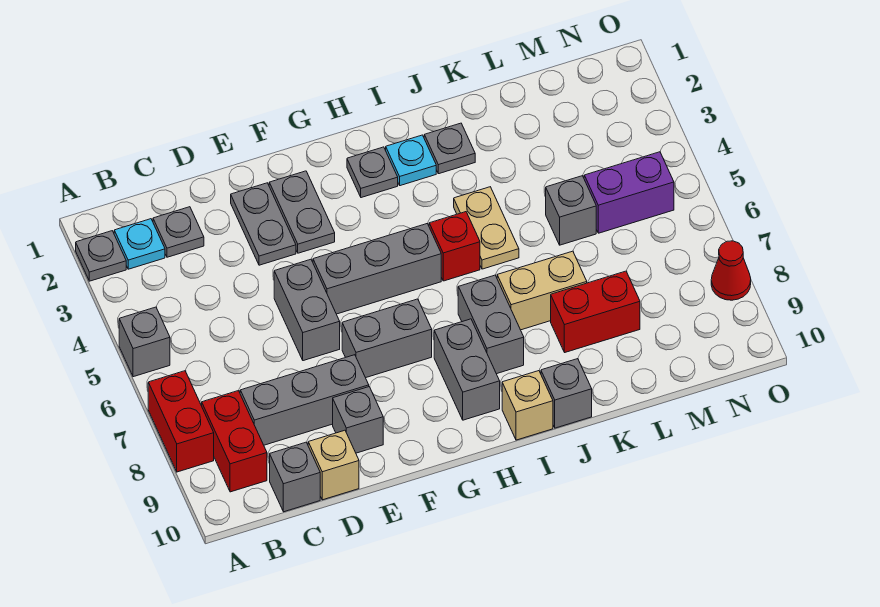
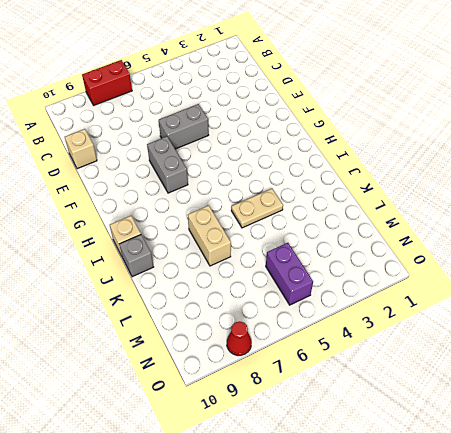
none -> grey plate A2 level 1
none -> grey brick A5 level 1
none -> cyan plate B2 level 1

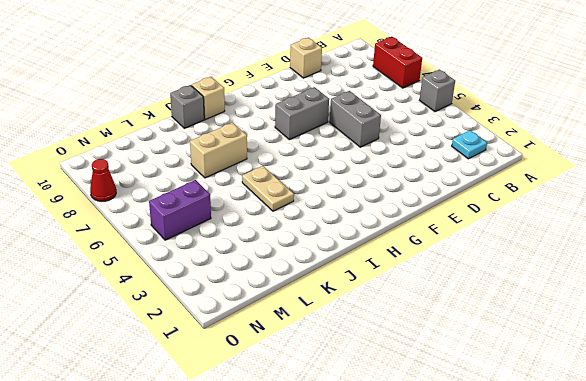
none -> grey plate A2 level 1
none -> red brick B8:B9 level 1
none -> grey plate C2 level 1

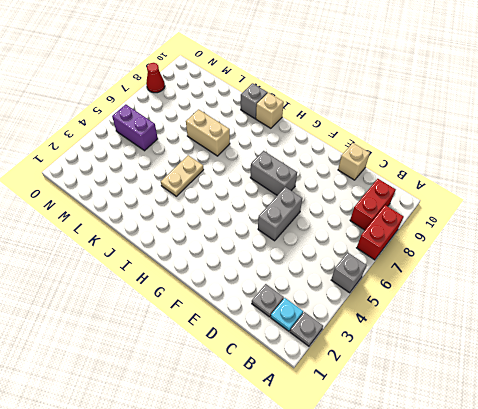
none -> grey brick C8:E8 level 1
none -> grey brick C10 level 1
none -> grey plate E2:E3 level 1

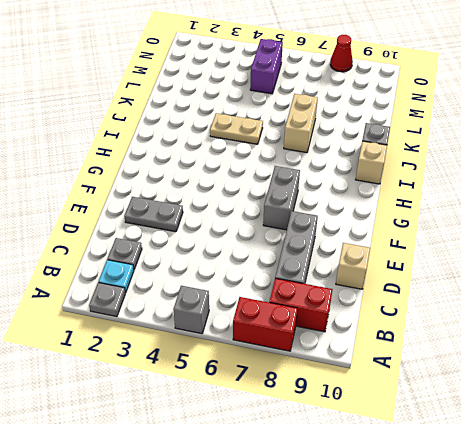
none -> grey brick C10 level 1
none -> grey brick E5:E6 level 1
none -> grey brick E9 level 1

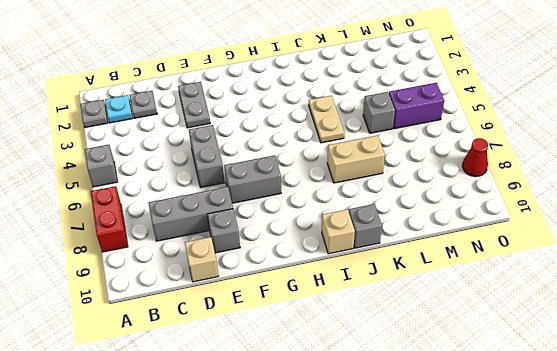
none -> red brick B8:B9 level 1
none -> grey brick C10 level 1
none -> grey plate F2:F3 level 1

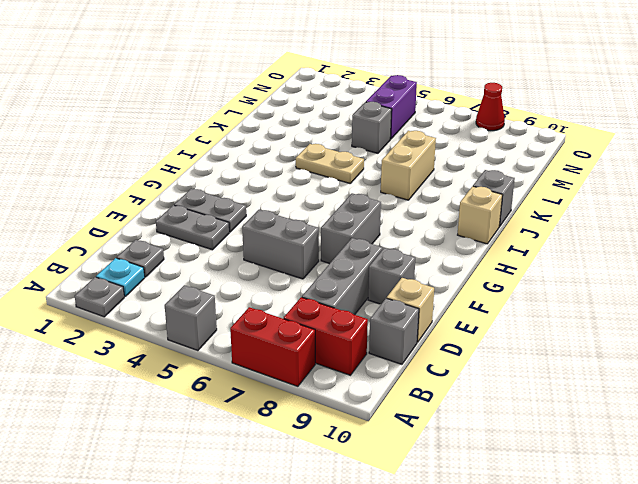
none -> grey brick F5:H5 level 1
none -> grey plate H2 level 1
none -> grey brick H8:H9 level 1

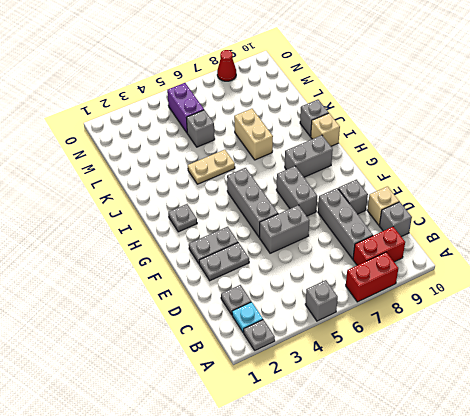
none -> cyan plate I2 level 1
none -> red brick I5 level 1
none -> grey brick I7:I8 level 1

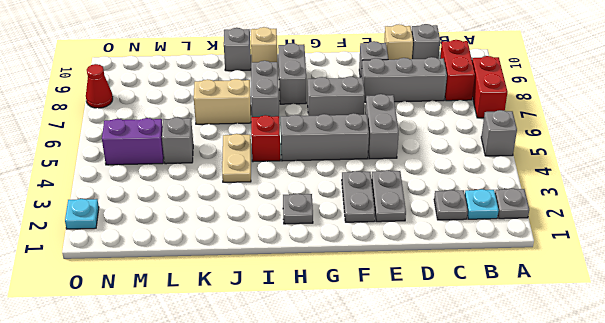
cyan plate O2 level 1 -> cyan plate I2 level 1
none -> grey plate J2 level 1
none -> red brick K8:L8 level 1

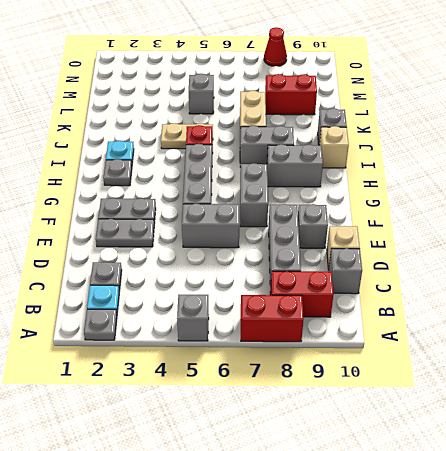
red brick L8:L9 level 1 -> red brick K8:L8 level 1
none -> grey plate J2 level 1
none -> purple brick M5:N5 level 1

